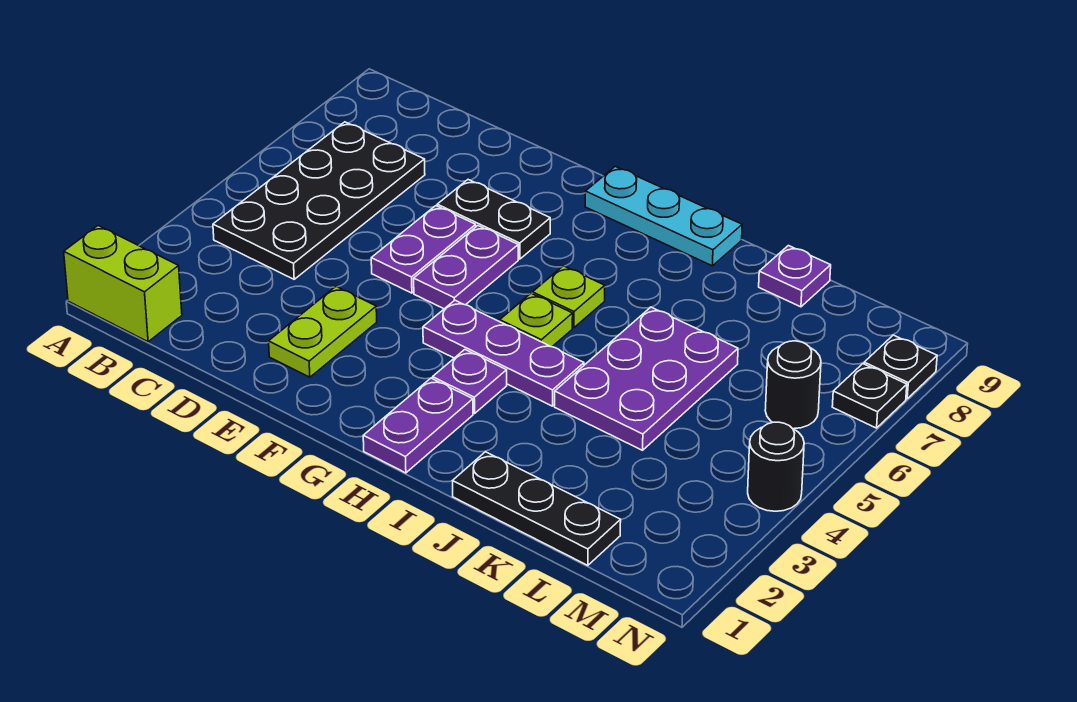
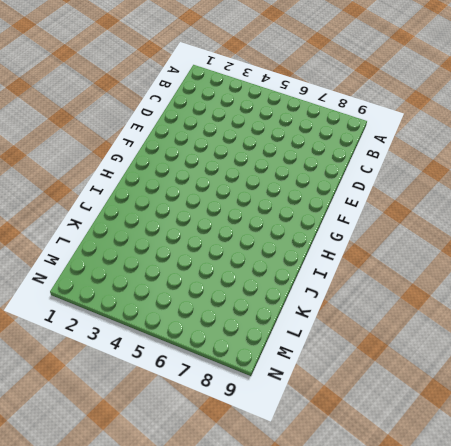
none -> lime brick A1:B1 level 1
none -> black plate B4:C7 level 1
none -> lime plate E2:E3 level 1

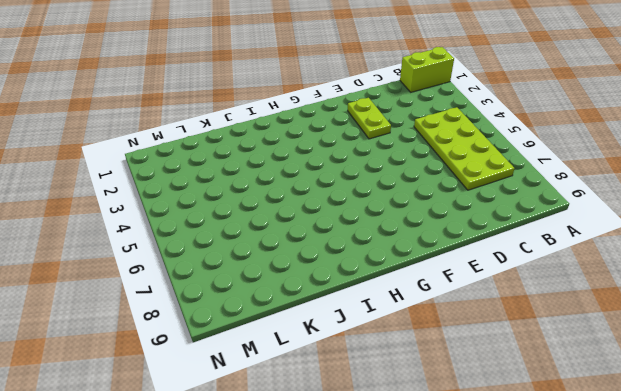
lime plate B4:C7 level 1 -> black plate B4:C7 level 1
none -> purple plate E5:E6 level 1
none -> black plate E7:F7 level 1
none -> purple plate F5:F6 level 1

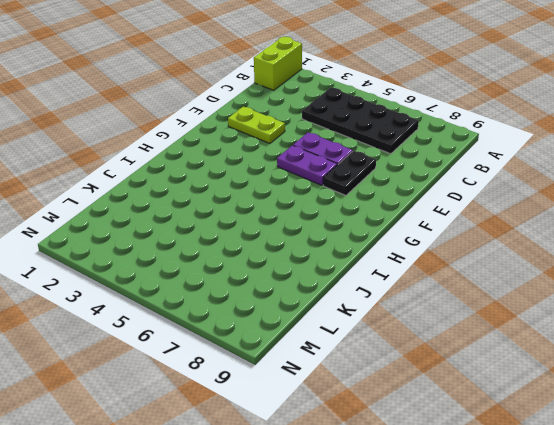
none -> purple plate G4:I4 level 1
none -> cyan plate G9:I9 level 1
none -> purple plate H1:H2 level 1

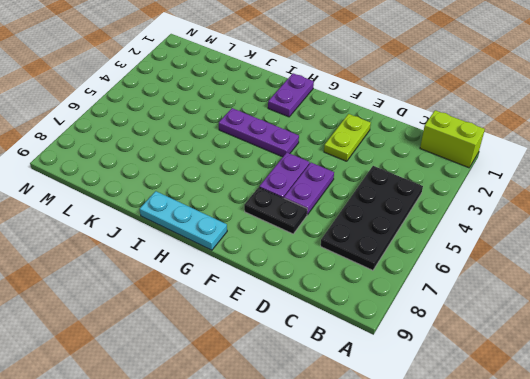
none -> purple plate H3 level 1
none -> lime plate H5 level 1
none -> lime plate H6 level 1

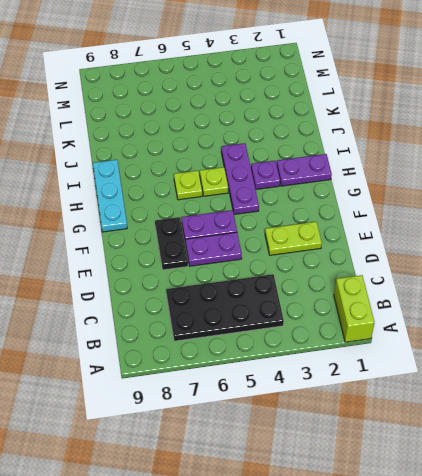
none -> black plate J1:L1 level 1
none -> purple plate J4:K6 level 1
none -> purple plate K9 level 1

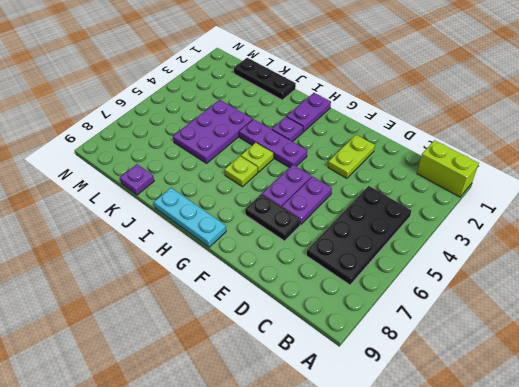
none -> black round brick M6 level 1
none -> black round brick N4 level 1
none -> black plate N7 level 1

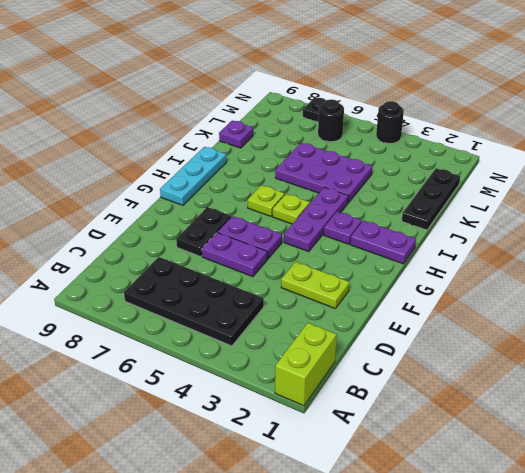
none -> black plate N8 level 1

